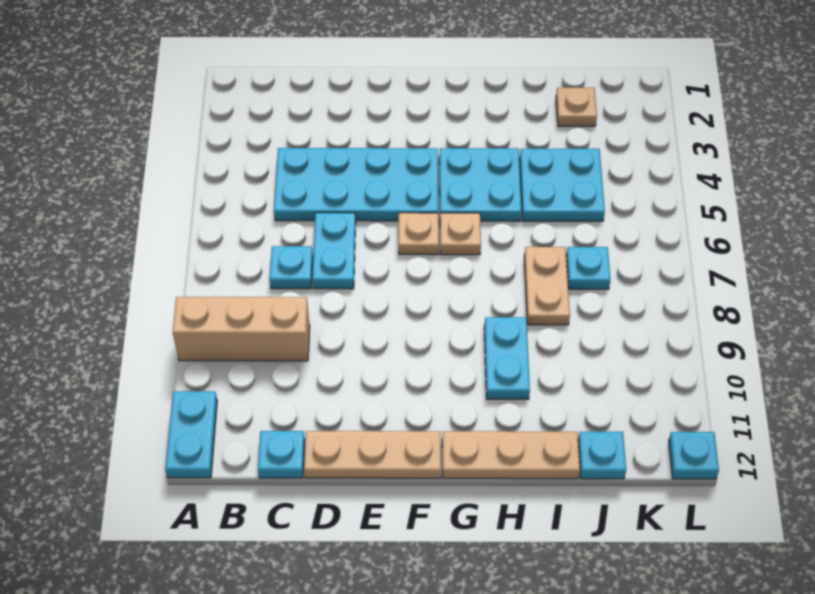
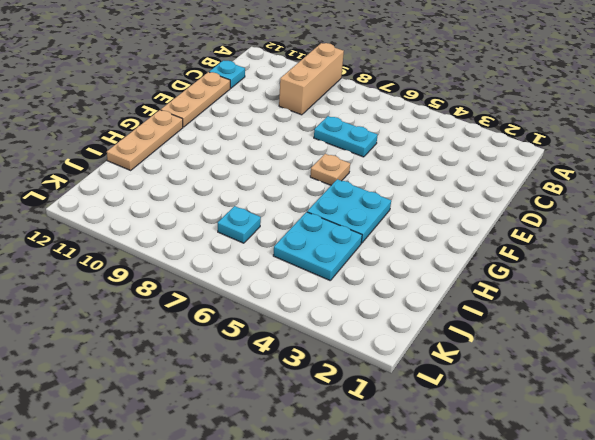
none -> cyan plate A11:A12 level 1
none -> cyan plate C4:F5 level 1
none -> cyan plate C7 level 1

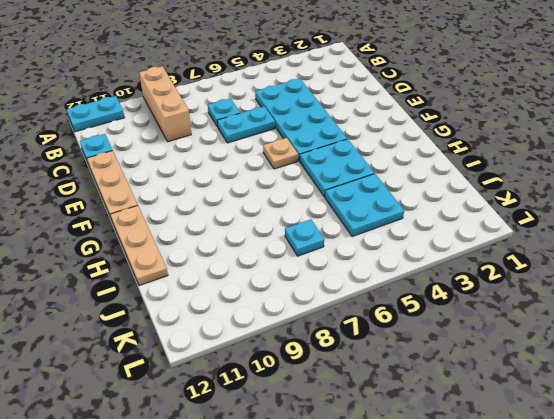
none -> tan plate G6 level 1
none -> cyan plate H9:H10 level 1
none -> tan plate I7:I8 level 1

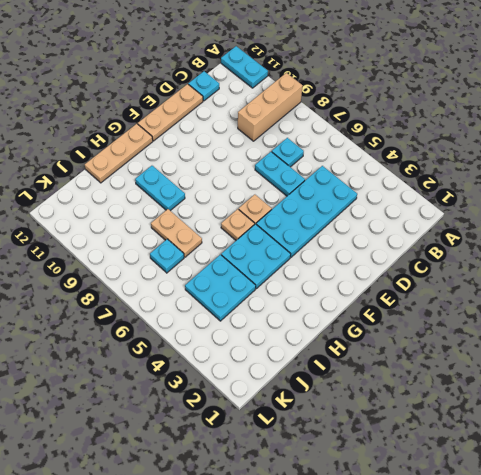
none -> tan plate J2 level 1
none -> cyan plate J12 level 1
none -> cyan plate L12 level 1

